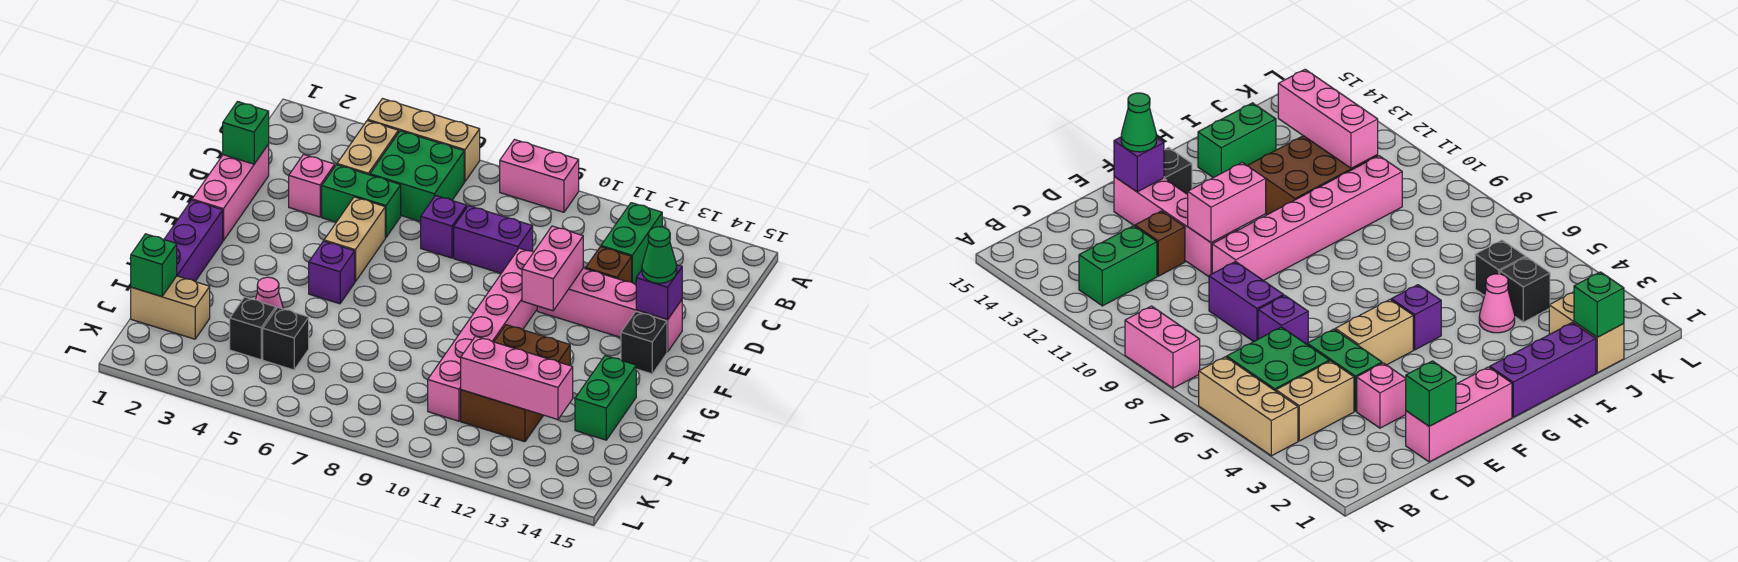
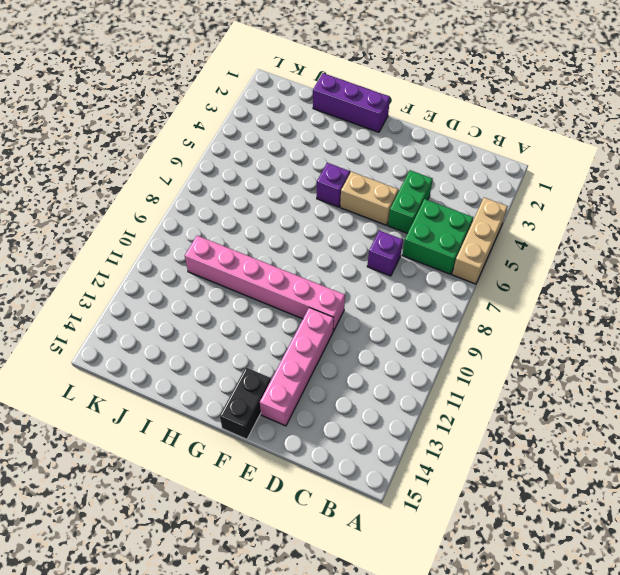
black brick F14:F15 level 1 -> black brick F14 level 1
none -> pink brick A8:A9 level 1
none -> tan brick B4:C4 level 1
none -> green brick B12:C12 level 1

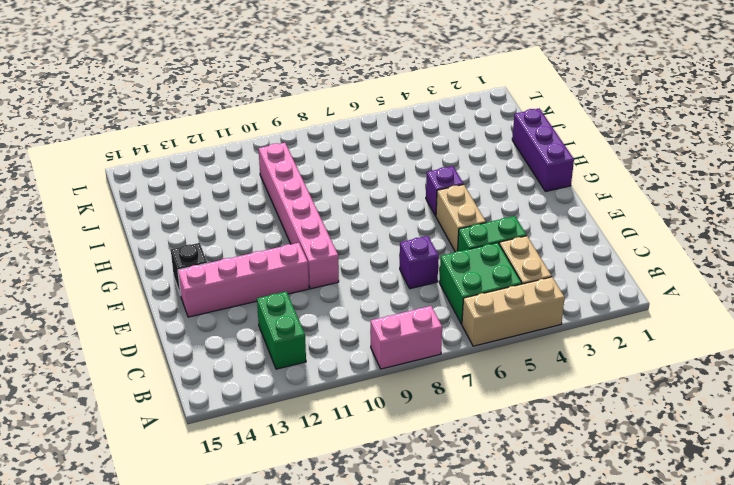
none -> pink brick D1:F1 level 1
none -> pink brick D3 level 1
none -> purple brick D8:D9 level 1

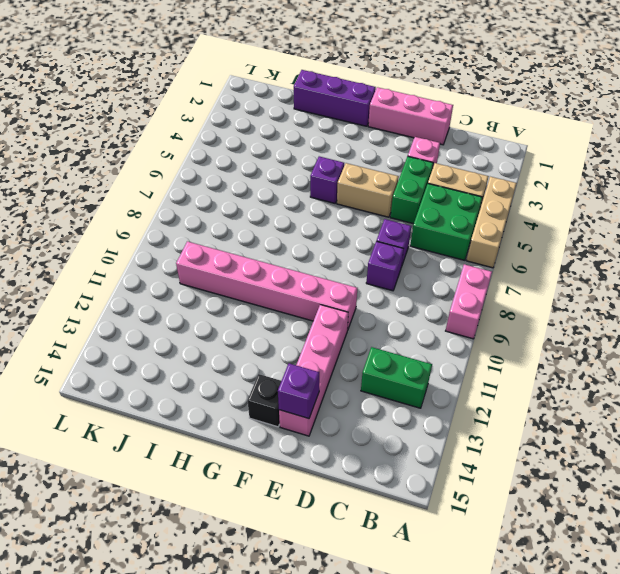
purple brick D8 level 1 -> purple brick D8:D9 level 1
none -> brown brick D12 level 1
none -> brown brick H11:J12 level 1
none -> green brick H14:I14 level 1

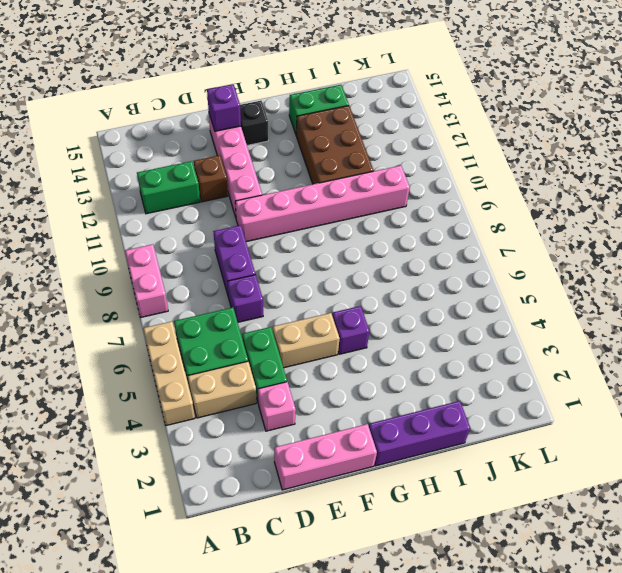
brown brick H11:I13 level 1 -> brown brick H11:J12 level 1
none -> pink cone I4 level 1
none -> tan brick J1:J2 level 1
none -> black brick J4 level 1

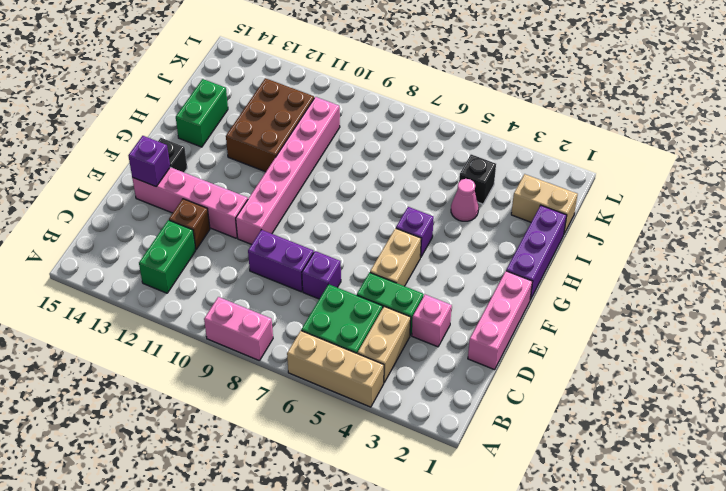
none -> black brick J5 level 1
none -> green brick D1 level 2
none -> pink brick E11:F11 level 2

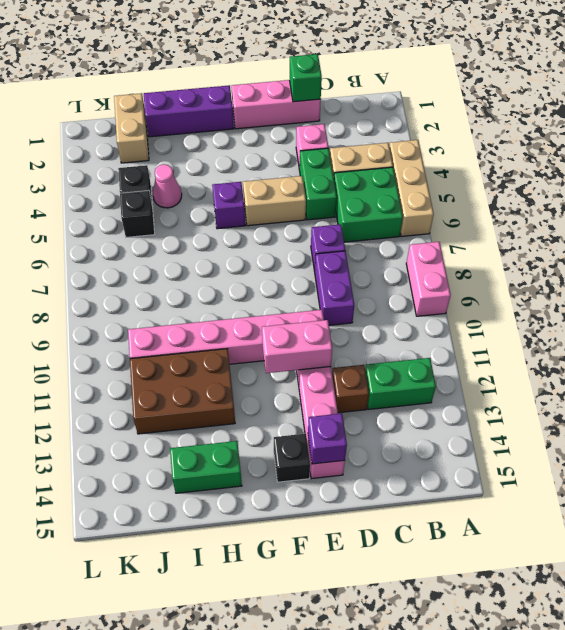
none -> green brick J1 level 2
none -> pink brick J11:J13 level 2
none -> green cone E14 level 3

